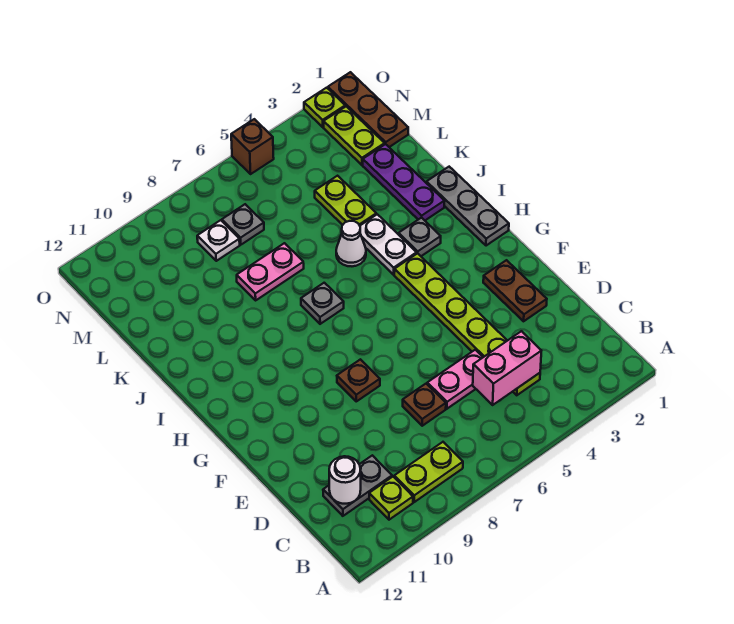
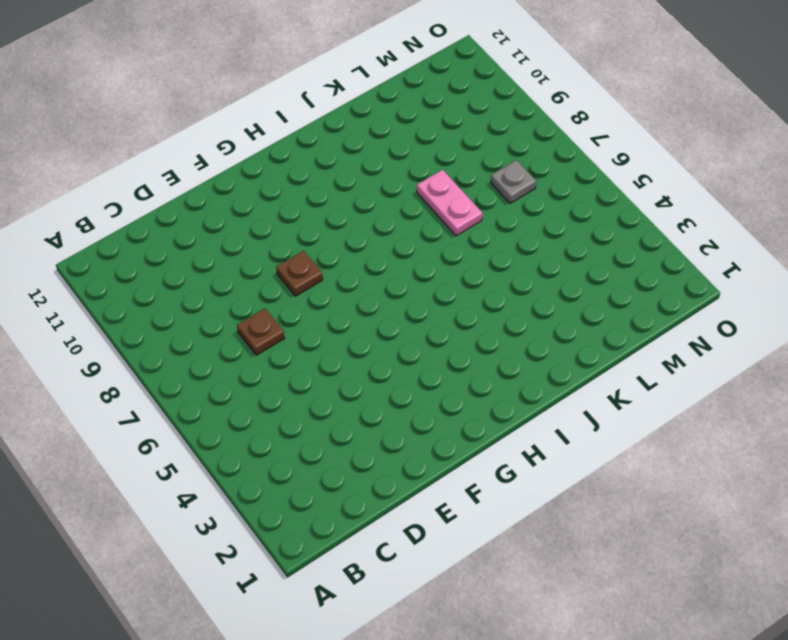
none -> lime plate B8:B9 level 1
none -> lime plate B10 level 1
none -> lime plate C4:H4 level 1

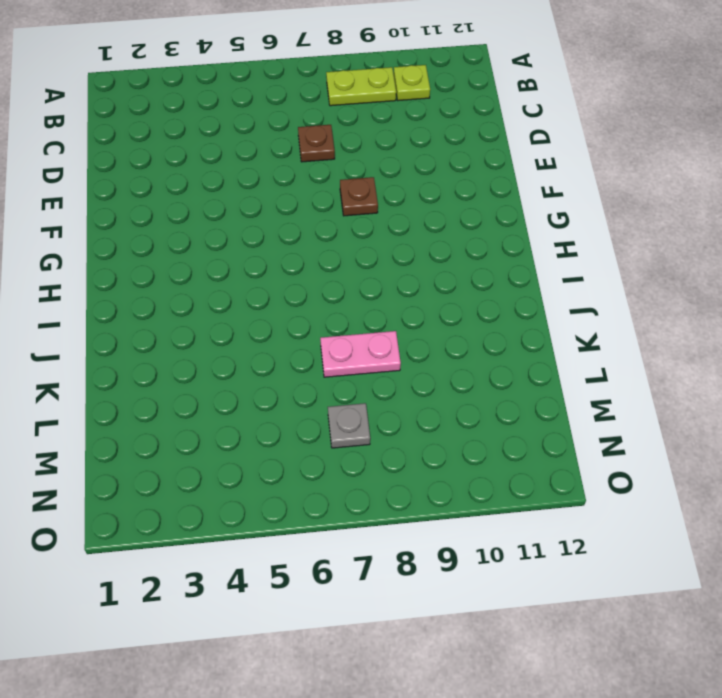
none -> lime plate C4:H4 level 1
none -> grey plate C10:C11 level 1
none -> pink plate D5:D6 level 1

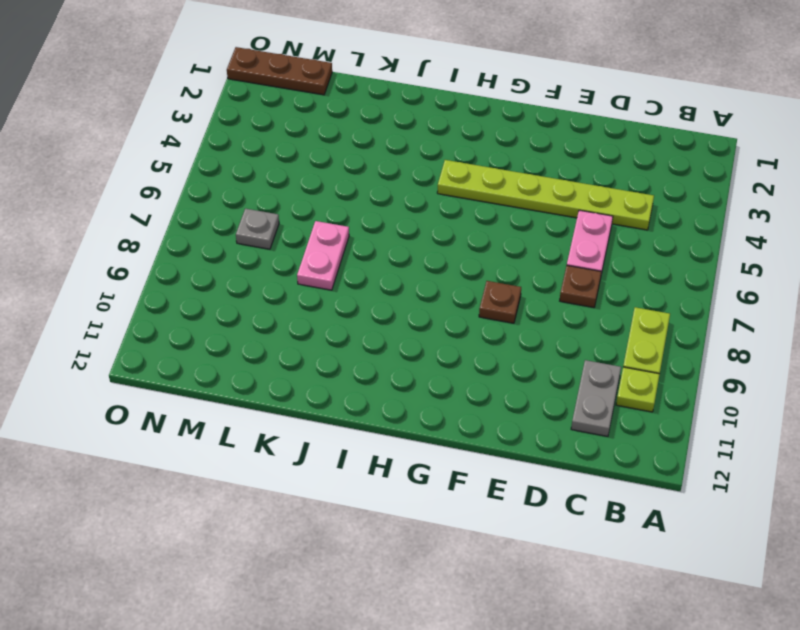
none -> brown plate E2:F2 level 1
none -> grey plate H1:J1 level 1
none -> grey plate I3 level 1

